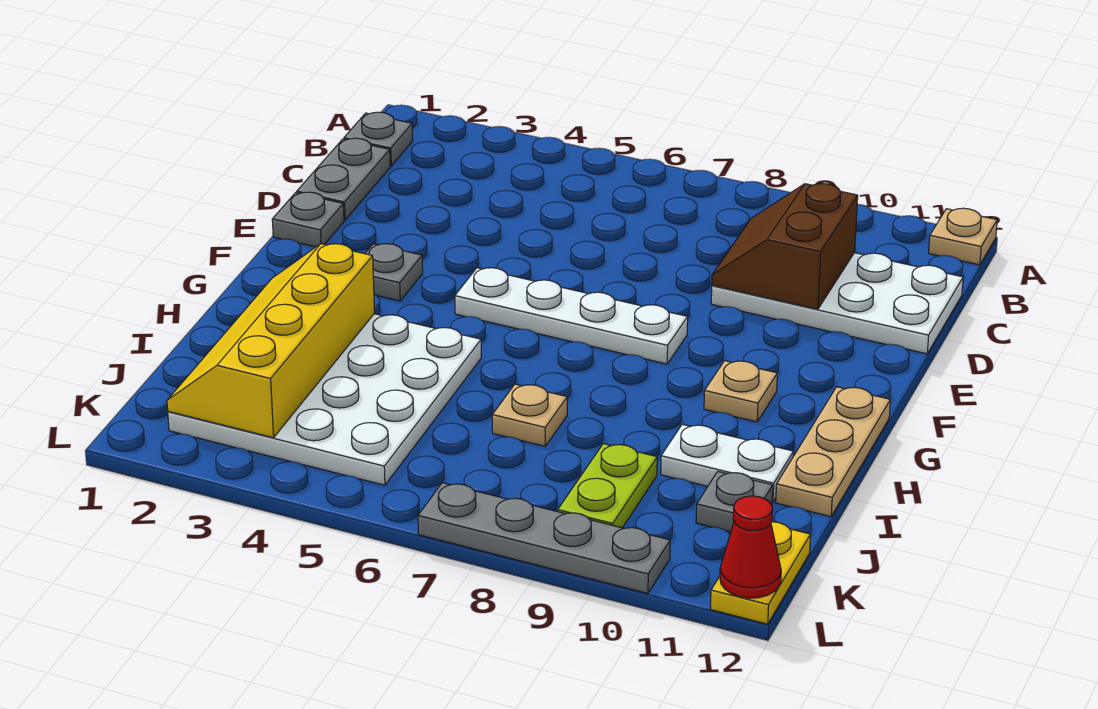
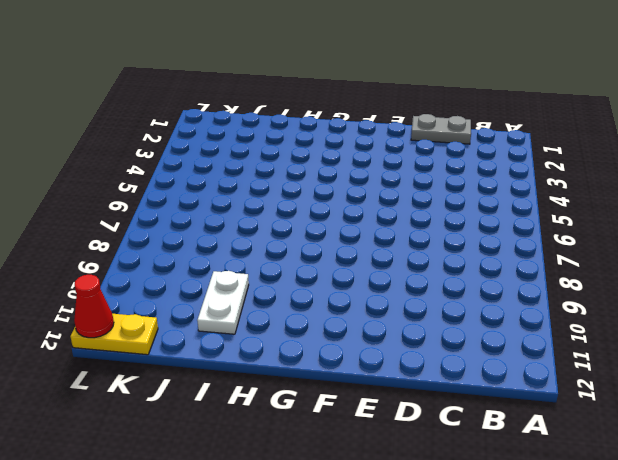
none -> tan plate A12 level 1
none -> grey plate B1 level 1
none -> white plate C9:D12 level 1

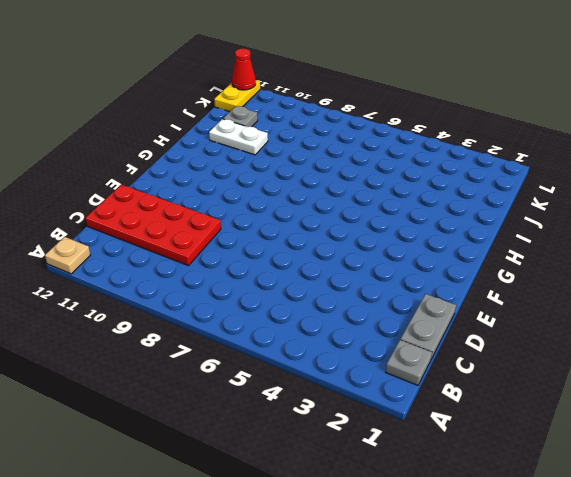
red plate C9:D12 level 1 -> white plate C9:D12 level 1
none -> grey plate E1 level 1
none -> grey plate F3 level 1
none -> white plate F5:F8 level 1

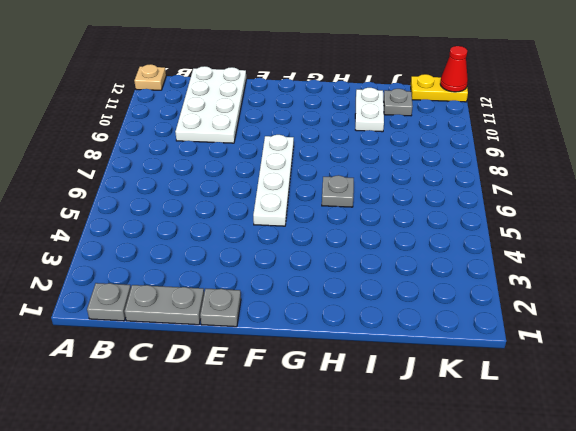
grey plate H6 level 1 -> grey plate F3 level 1
none -> tan plate G10 level 1
none -> tan plate G12:I12 level 1
none -> white plate H2:K5 level 1

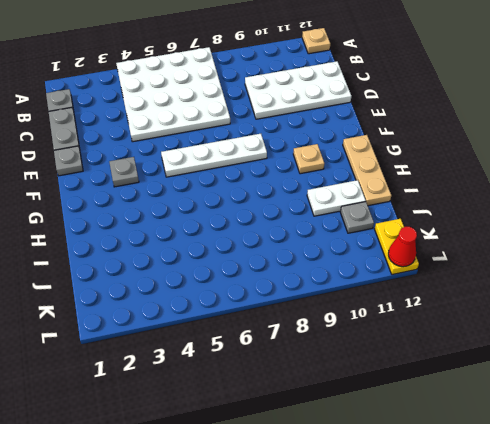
white plate A4:D7 level 1 -> white plate H2:K5 level 1
none -> tan plate I7 level 1
none -> lime plate J9:K9 level 1
none -> grey plate L7:L10 level 1

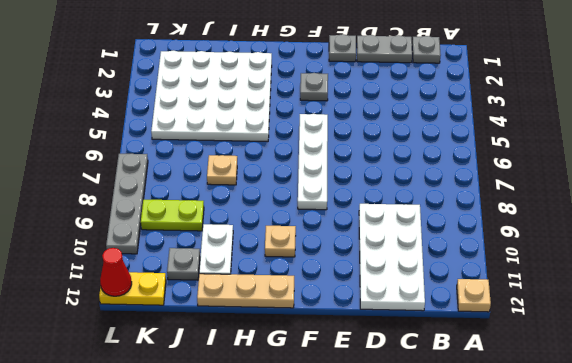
none -> brown slope C9:D10 level 2 top 10
none -> yellow slope H2:K3 level 2 top 3

